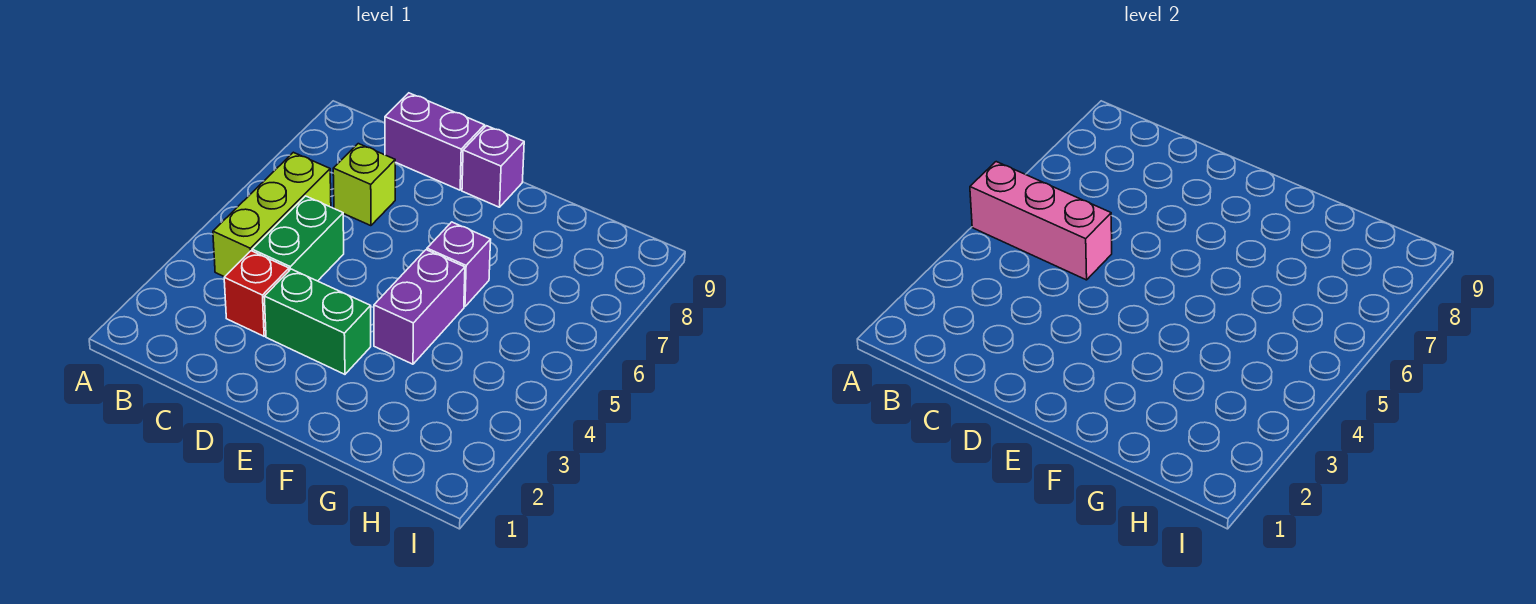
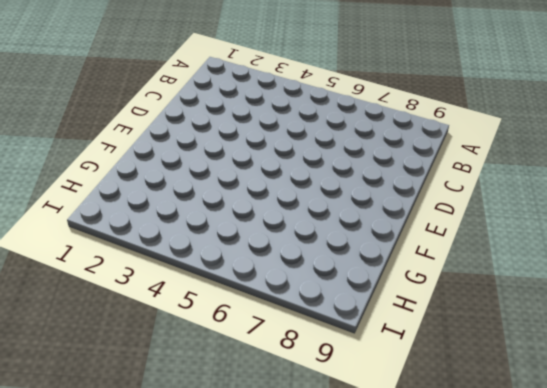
none -> lime brick B4:B6 level 1
none -> red brick C3 level 1

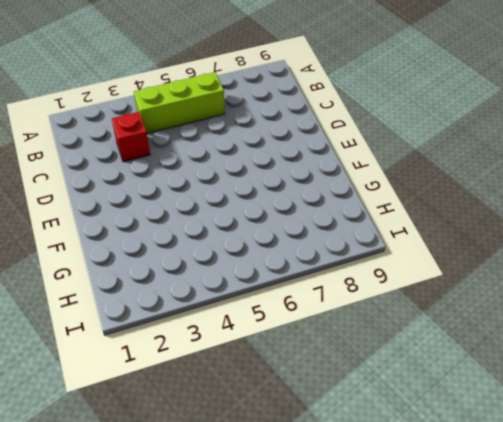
none -> green brick C4:C5 level 1
none -> lime brick C7 level 1

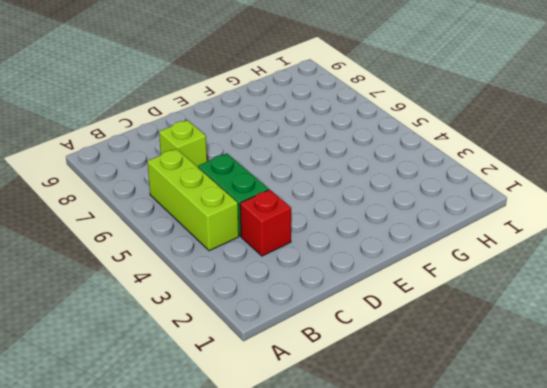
none -> purple brick C9:D9 level 1
none -> green brick D3:E3 level 1

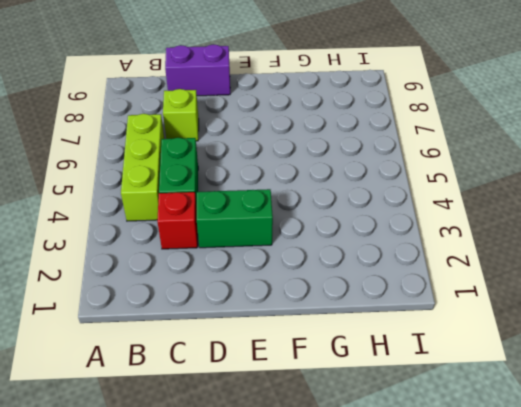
none -> purple brick E9 level 1
none -> purple brick F4:F5 level 1

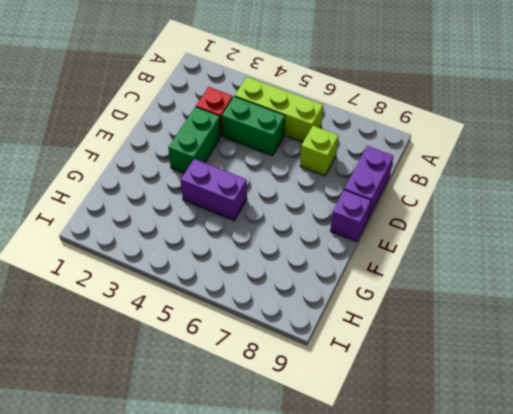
none -> purple brick F6 level 1
none -> pink brick A5:C5 level 2

